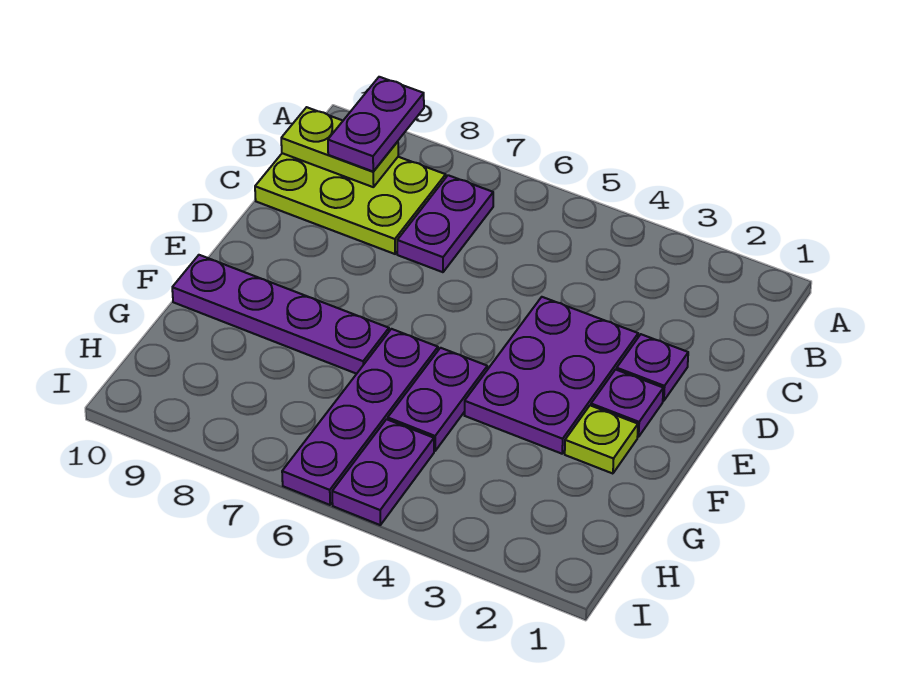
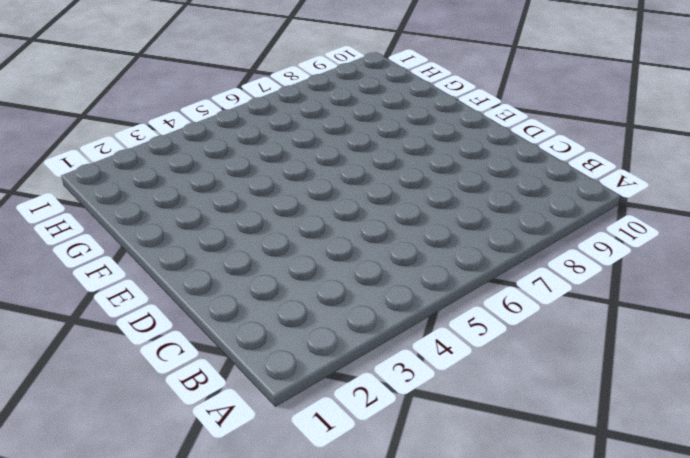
none -> purple plate B7:C7 level 1
none -> lime plate B8:C10 level 1
none -> purple plate D2 level 1

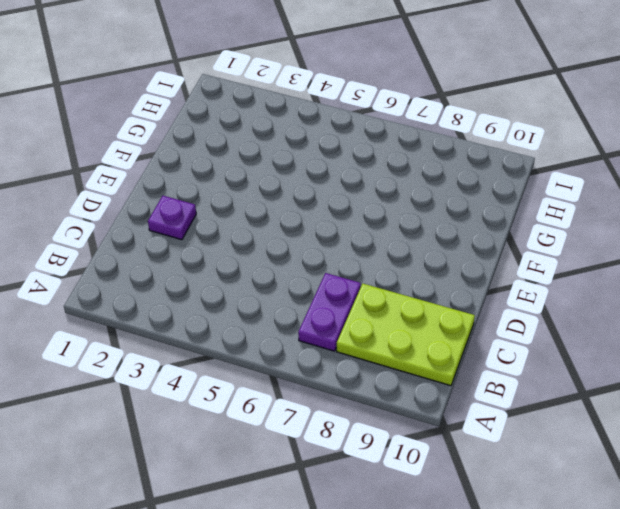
none -> purple plate D3:F4 level 1
none -> purple plate E2 level 1
none -> lime plate F2 level 1

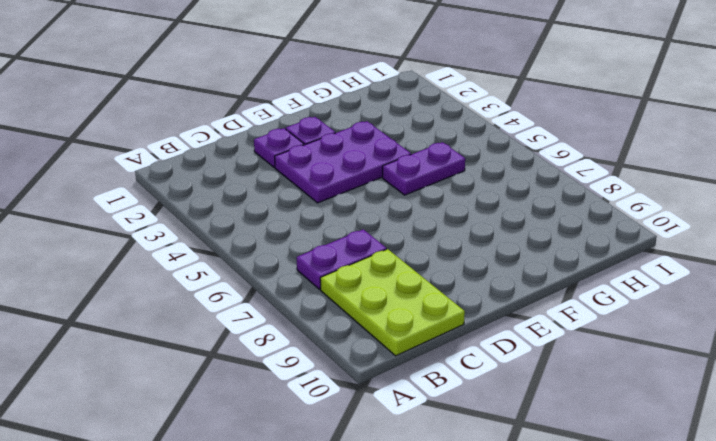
none -> lime plate F2 level 1
none -> purple plate F6:I6 level 1
none -> purple plate F7:F10 level 1

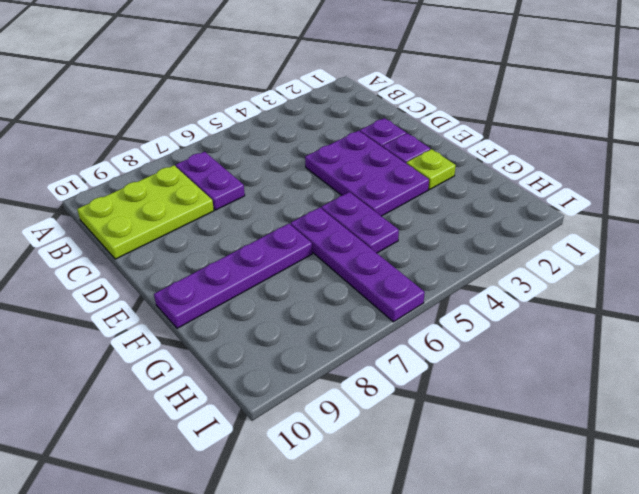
none -> purple plate H5:I5 level 1
none -> lime plate B9:B10 level 2
none -> purple plate A9:B9 level 3

